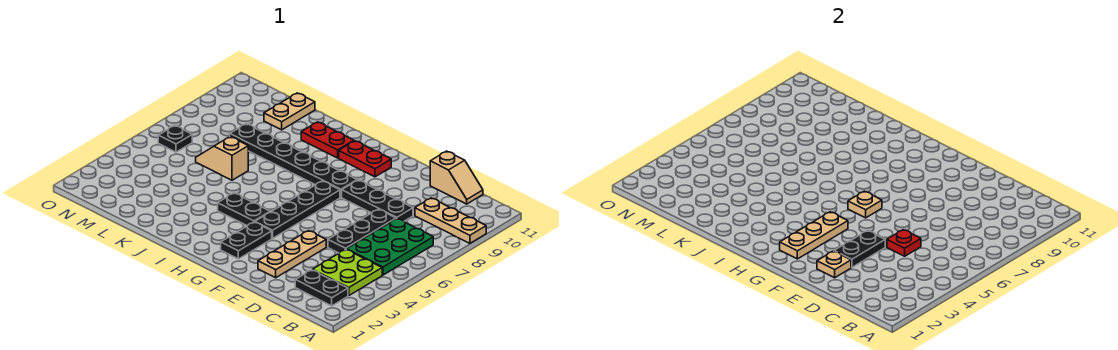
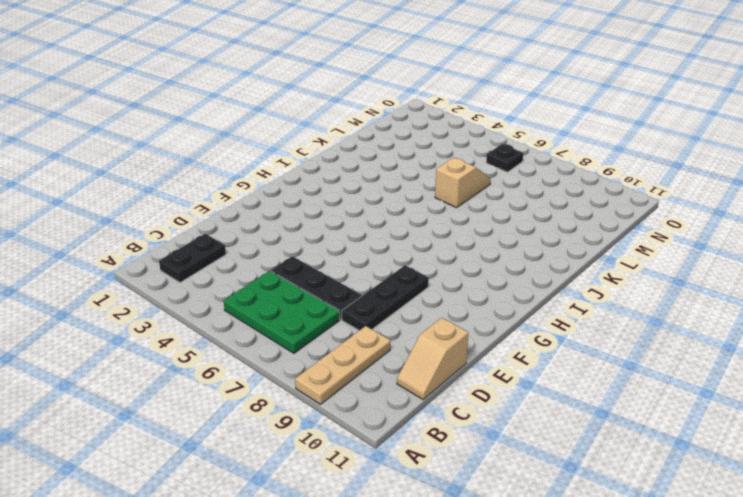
none -> lime plate B3:C4 level 1
none -> tan plate E2:E4 level 1
none -> black plate G2:G3 level 1

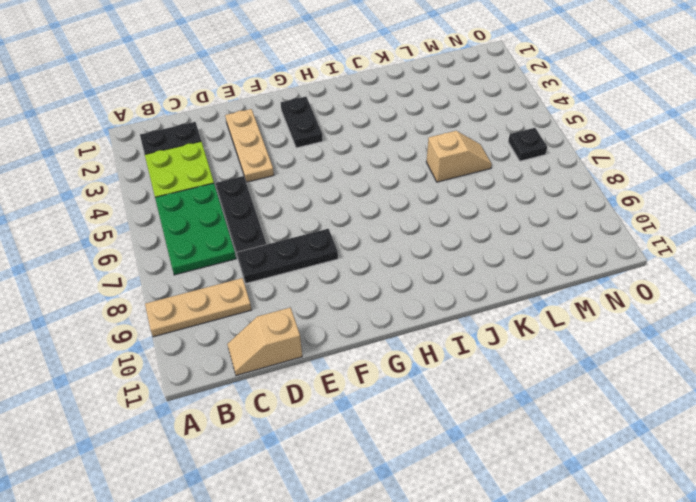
none -> black plate G4:G7 level 1
none -> black plate G8:L8 level 1
none -> red plate G10:H10 level 1

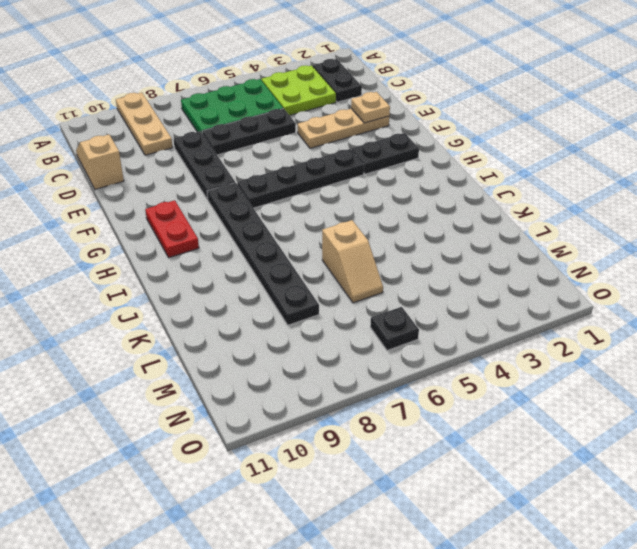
none -> black plate H4:I4 level 1
none -> red plate I10:J10 level 1
none -> tan plate L10:L11 level 1

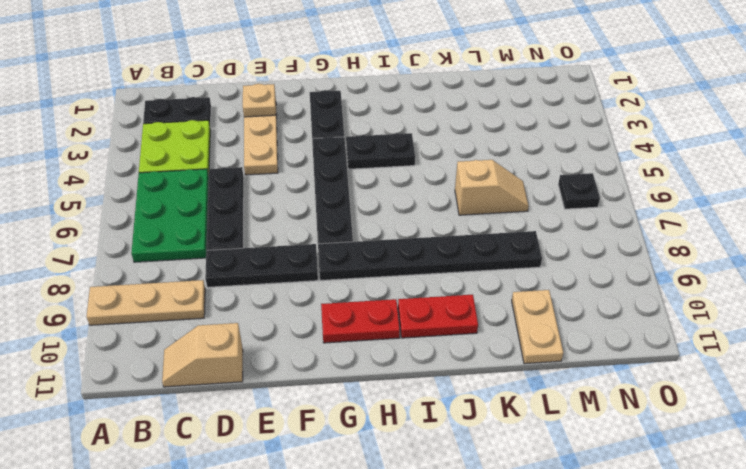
none -> red plate D5 level 2
none -> black plate E3:E4 level 2
none -> tan plate G2:G4 level 2

